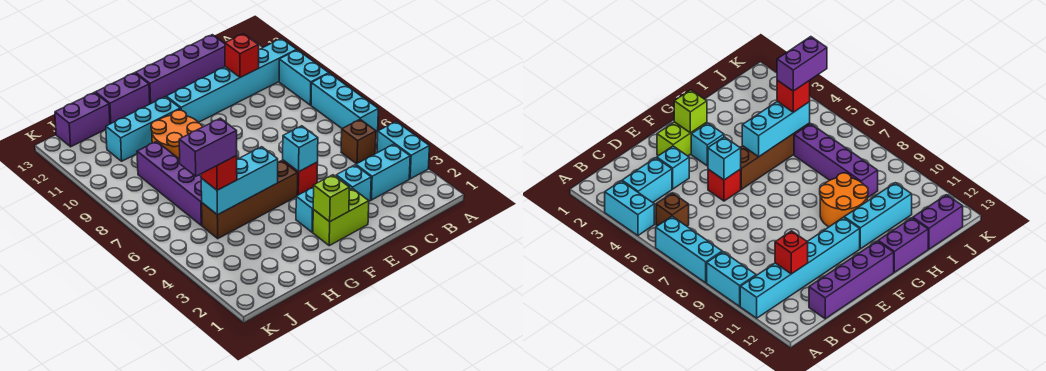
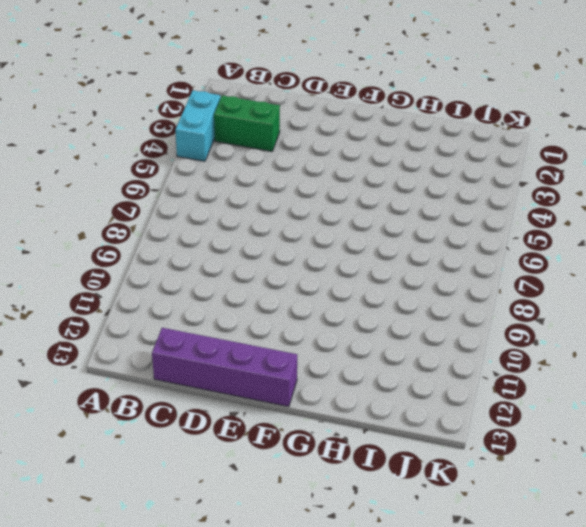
green brick B3:C3 level 1 -> cyan brick B3:C3 level 1
none -> cyan brick A6:A8 level 1
none -> cyan brick A9:A10 level 1
none -> cyan brick A11:F11 level 1

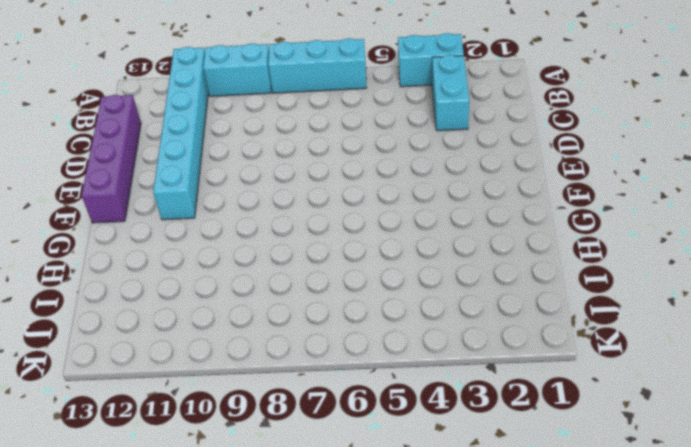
none -> brown brick B5 level 1
none -> cyan brick D3 level 1
none -> lime brick E2:F2 level 1

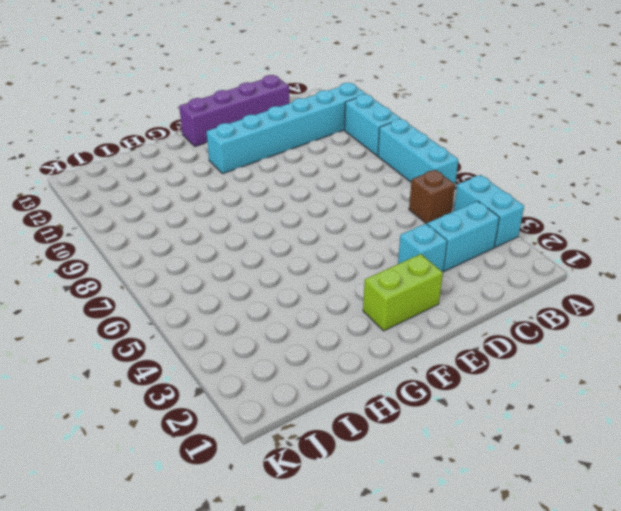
none -> red brick E5 level 1
none -> cyan brick F3 level 1
none -> brown brick F5:I5 level 1

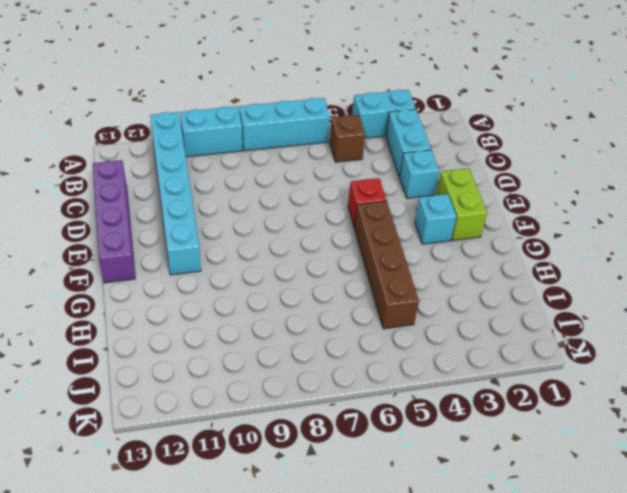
none -> orange round brick G9:H10 level 1
none -> cyan brick G11:I11 level 1
none -> purple brick G13:H13 level 1

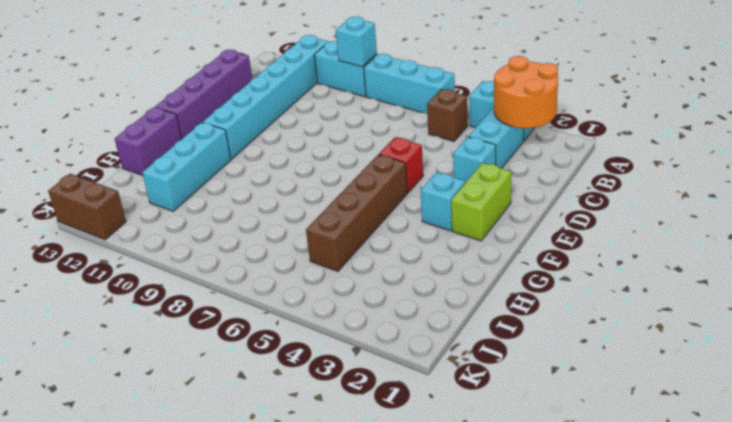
orange round brick A2:B3 level 2 -> orange round brick G9:H10 level 1
cyan brick A9 level 2 -> cyan brick E5 level 2
brown brick K12:K13 level 1 -> none
none -> purple brick I6:I9 level 1
none -> purple brick I13:J13 level 1
none -> red brick C11 level 2

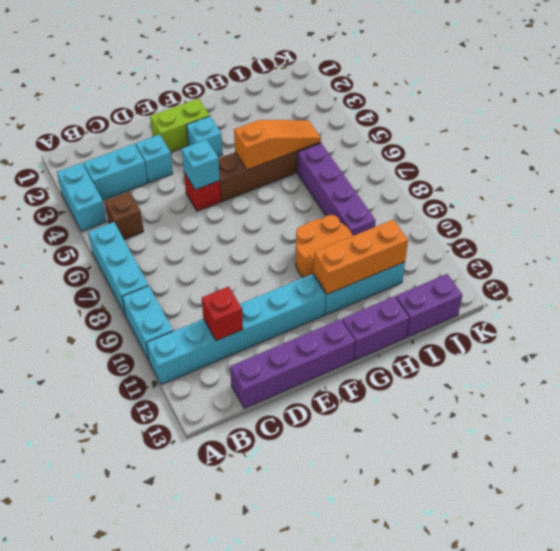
orange slope G5:I5 level 2 top G -> cyan brick G5:I5 level 2
orange brick G11:I11 level 2 -> none
none -> lime brick F2 level 2
none -> red brick I5 level 3
none -> purple brick I5:J5 level 4

